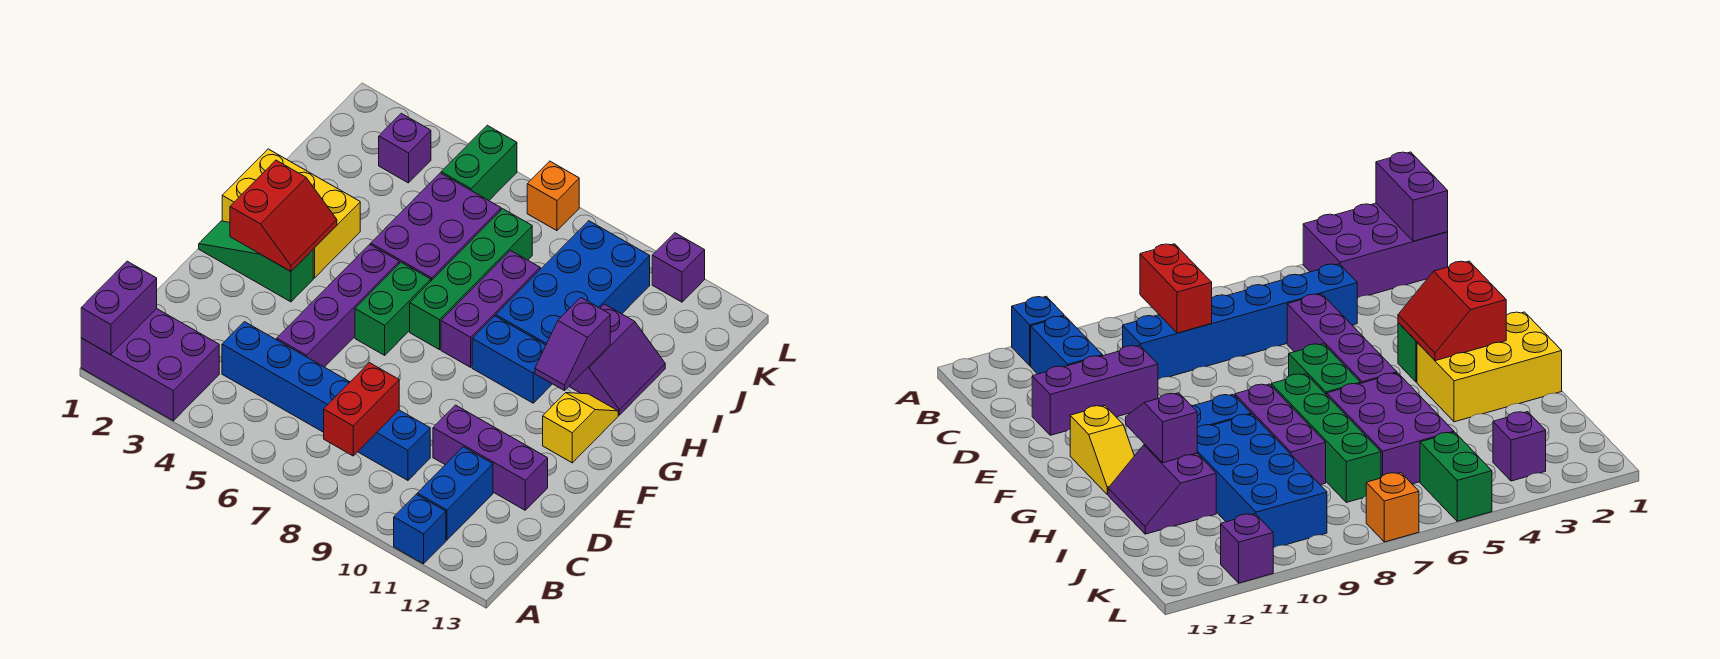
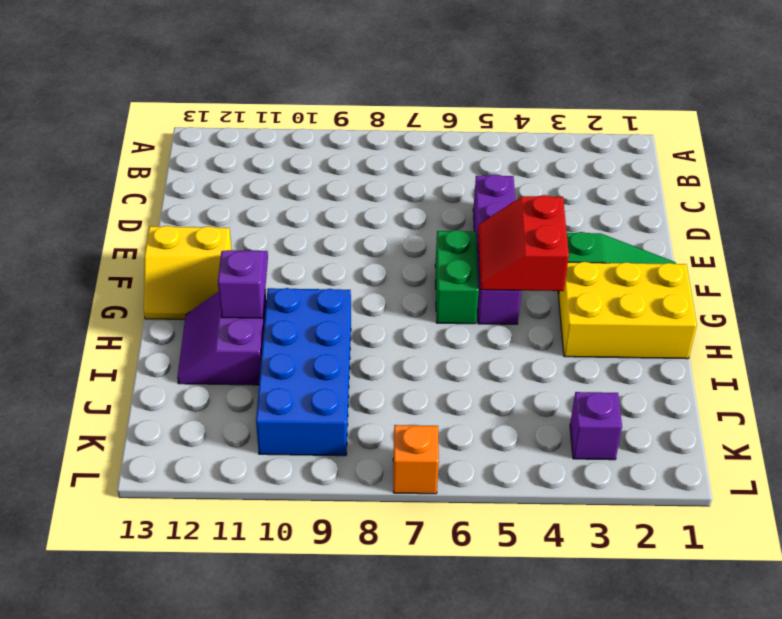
red slope F4:G5 level 2 top 4 -> red slope F2:G3 level 2 top 2
yellow slope F12:G13 level 1 top F -> yellow slope F12:G12 level 1 top F
none -> purple brick A1:B3 level 1
none -> blue brick A11 level 1
none -> blue brick B11:C11 level 1

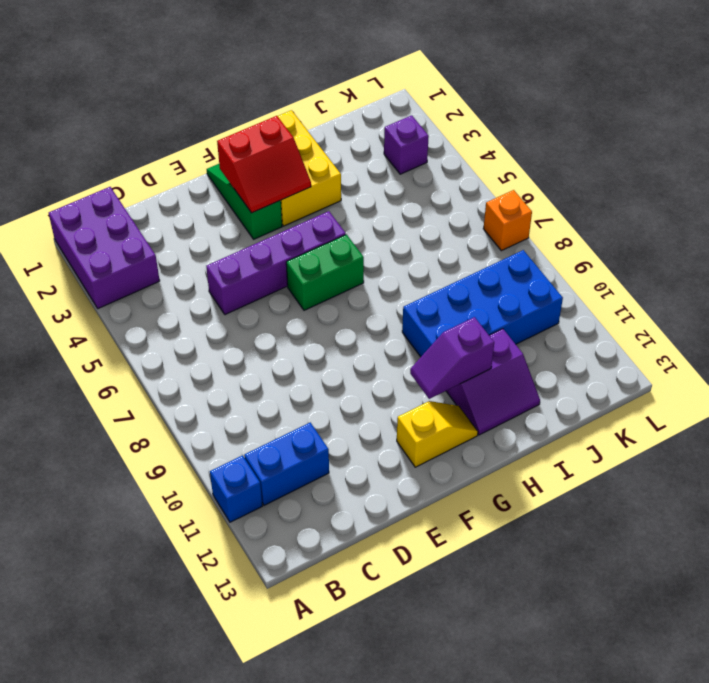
none -> blue brick C4:C9 level 1
none -> purple brick D10:D12 level 1
none -> green brick G7:J7 level 1

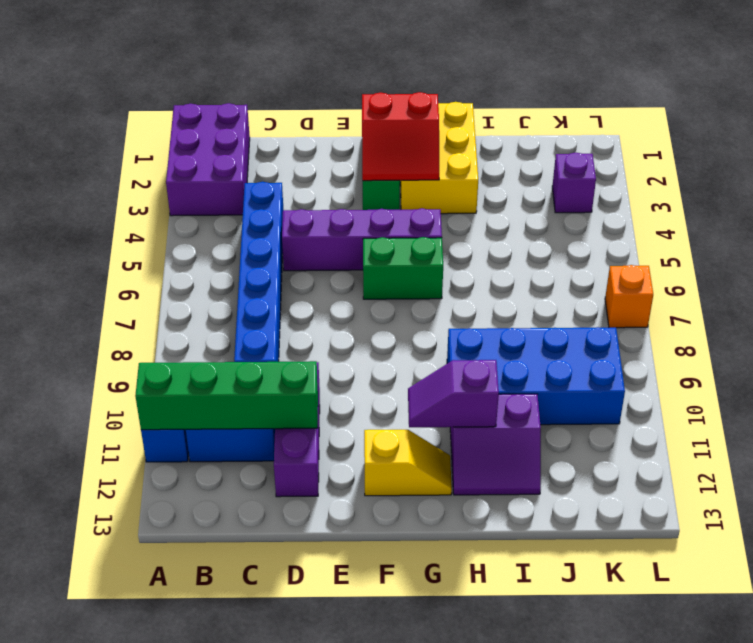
green brick A11:D11 level 2 -> green brick G7:J7 level 1
none -> purple brick G8:I8 level 1
none -> blue brick G9:G10 level 1
none -> purple brick H5:J6 level 1

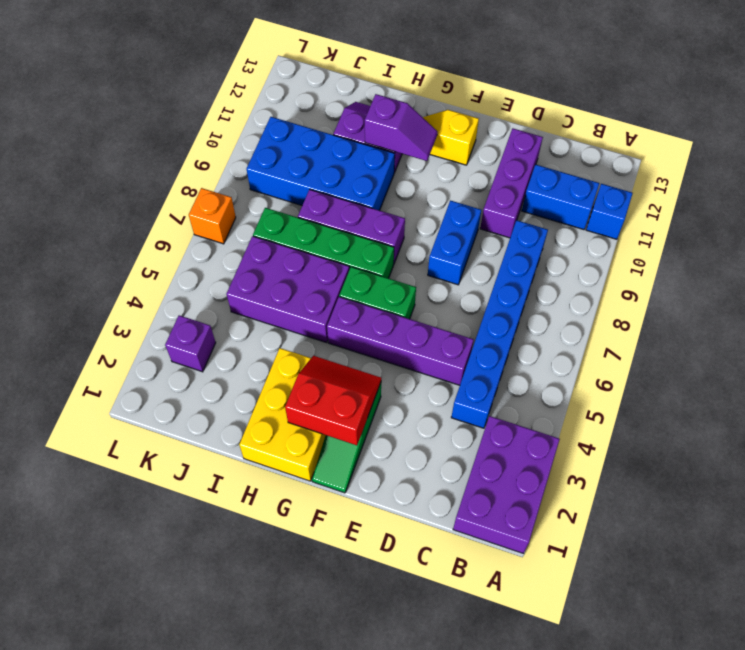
blue brick E8:E9 level 1 -> blue brick G9:G10 level 1
none -> green brick K5:L5 level 1
none -> purple brick L11 level 1
none -> purple brick A1:B1 level 2

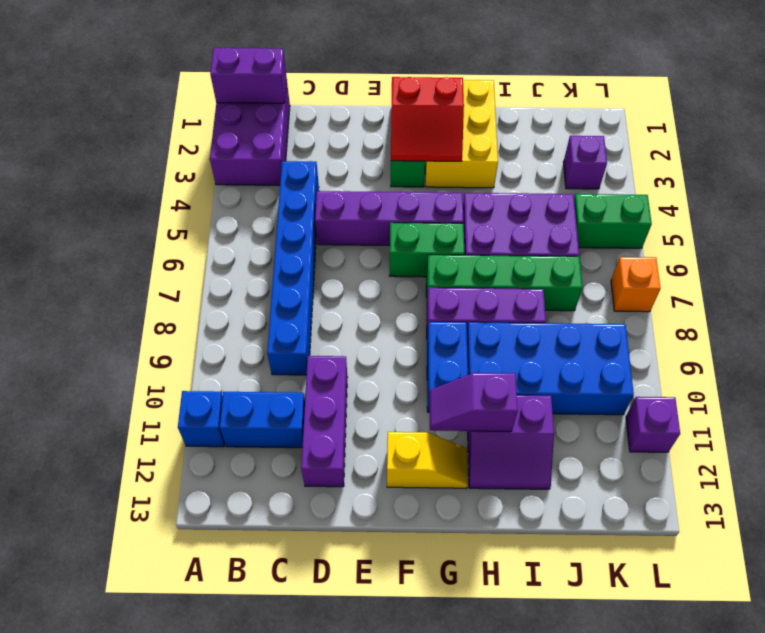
none -> red brick B8:C8 level 2

